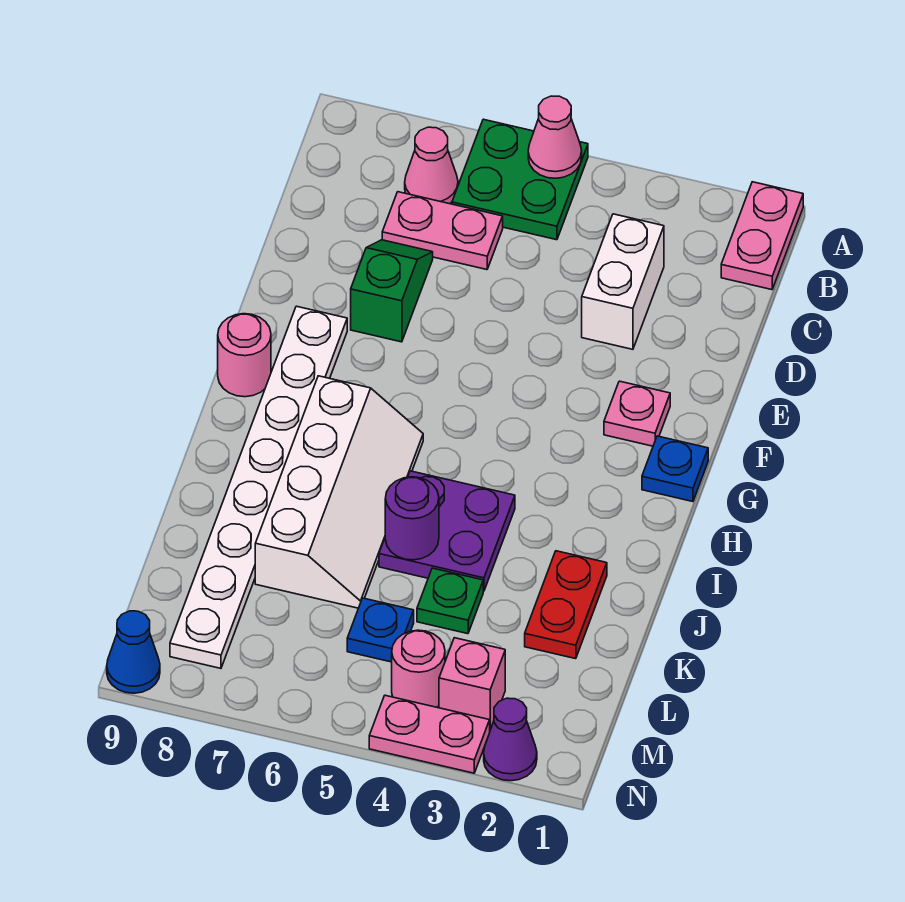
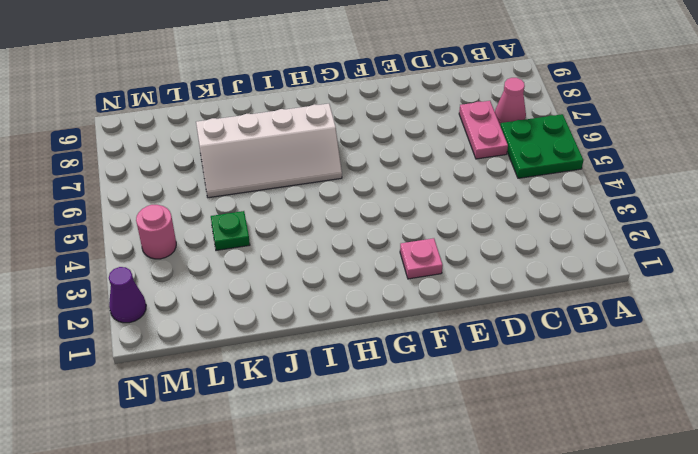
none -> pink plate A1:B1 level 1
none -> white brick C3:D3 level 1
none -> green slope D7:E7 level 1 top E

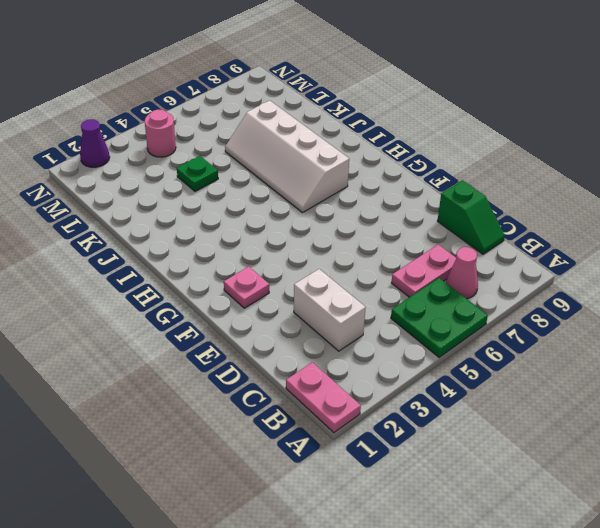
green slope C9:D9 level 1 top D -> green slope D7:E7 level 1 top E
none -> white plate F8:M8 level 1
none -> blue plate G1 level 1
none -> pink round brick G9 level 1

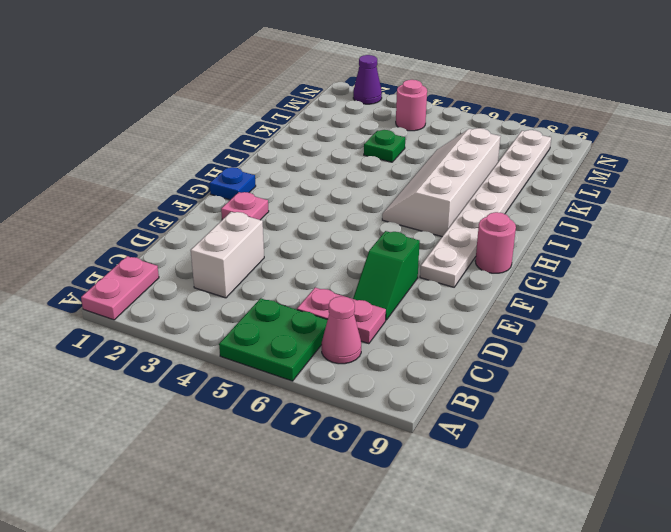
none -> purple plate I4:J5 level 1
none -> red plate J2:K2 level 1
none -> blue plate L5 level 1

